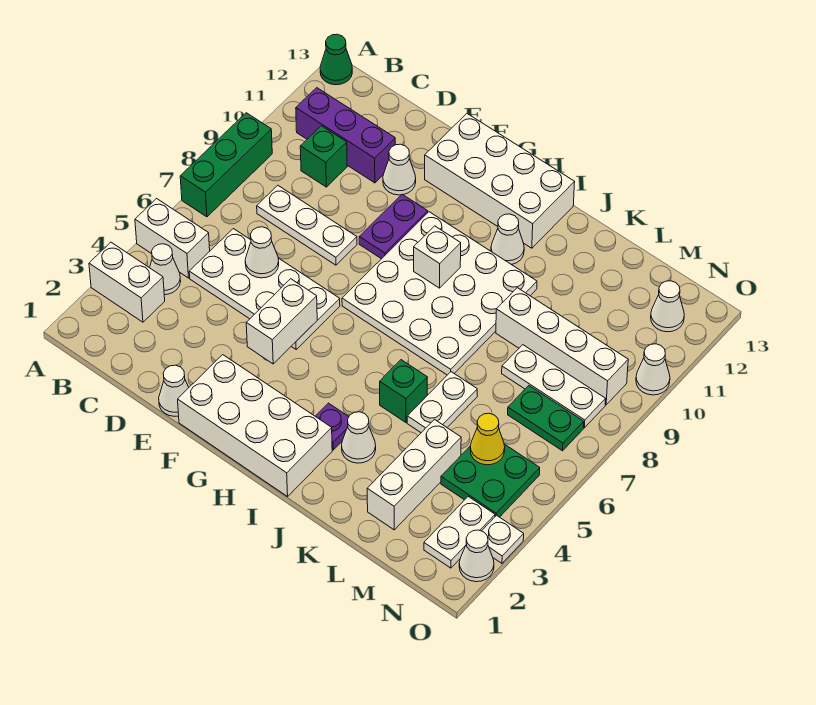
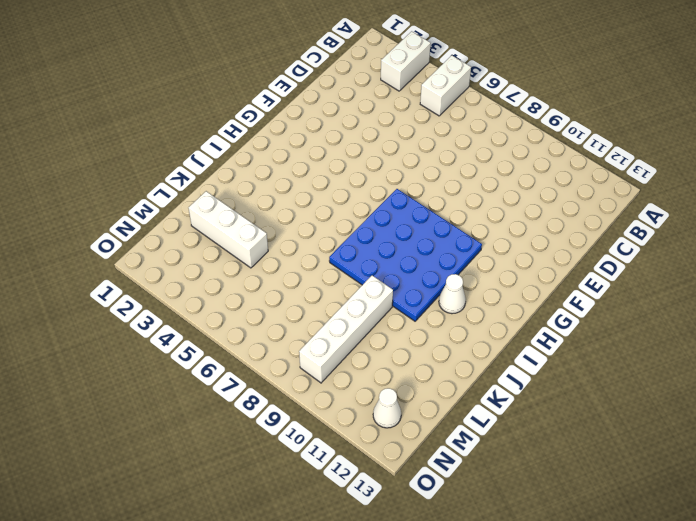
blue plate G7:J10 level 1 -> white plate G7:J10 level 1
none -> green brick A7:A9 level 1
none -> green cone A13 level 1
none -> white cone B4 level 1
none -> purple brick B11:D11 level 1

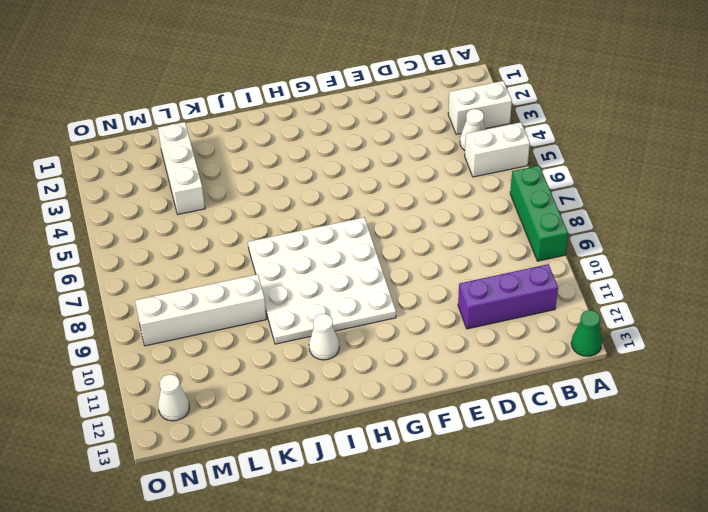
none -> white plate C5:F6 level 1
none -> white plate C8:E8 level 1
none -> green brick C10 level 1
none -> white cone E1 level 1

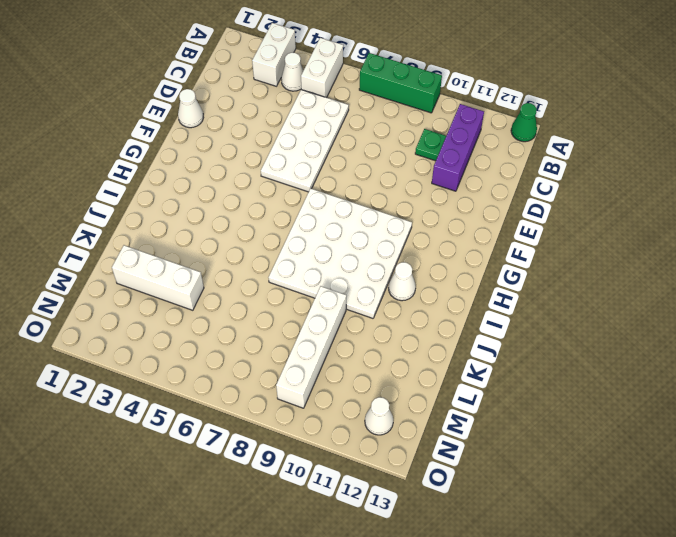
green plate C10 level 1 -> green brick C10 level 1
none -> white plate C8:E8 level 1
none -> white cone E11 level 1
none -> white brick F1:I2 level 1
none -> purple plate F9:F10 level 1

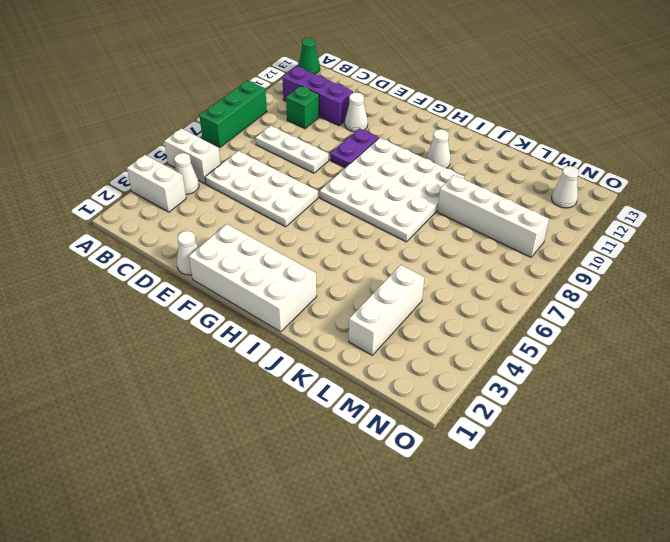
none -> white brick F12:I13 level 1
none -> purple plate I3 level 1
none -> white cone J3 level 1
none -> green brick J5 level 1

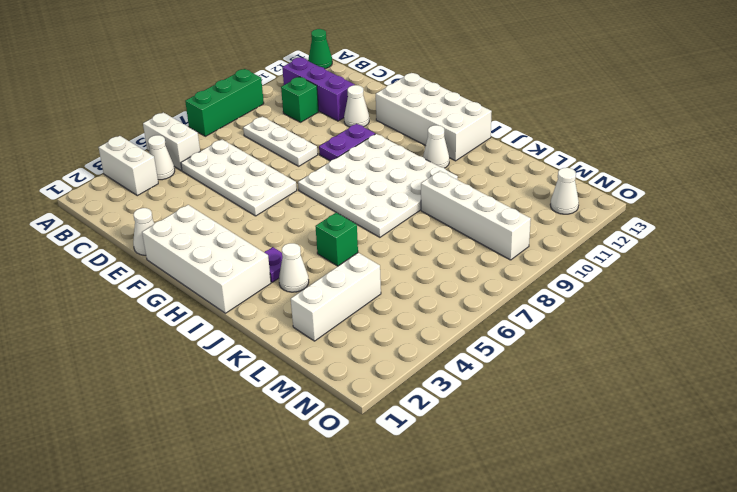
none -> white plate K5:K6 level 1
none -> white plate L8:N8 level 1
none -> green plate M4:N5 level 1
none -> green plate M7:N7 level 1

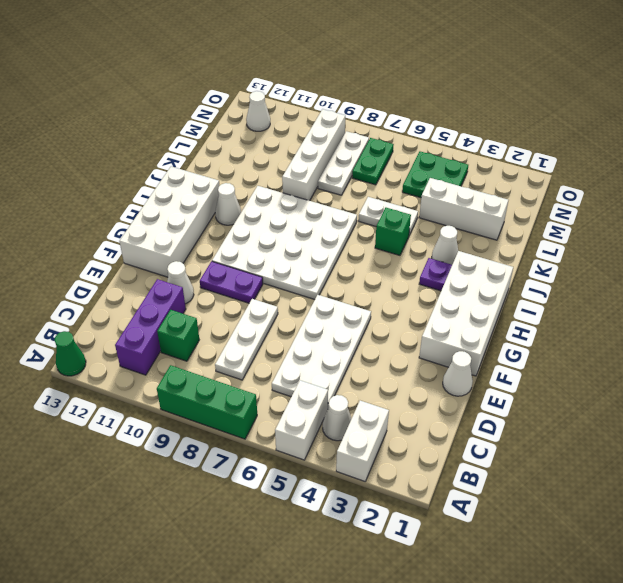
none -> white plate N2:N3 level 1
none -> white cone O2 level 1
none -> white plate O3 level 1
none -> white cone O10 level 1

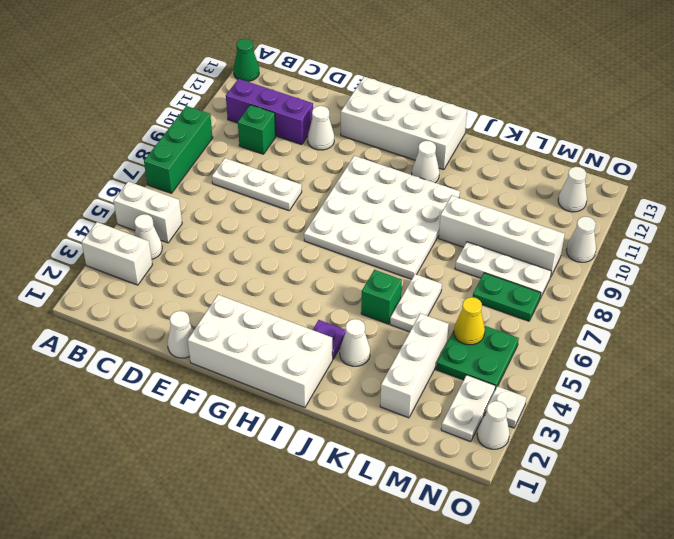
none -> white plate C5:F6 level 1
none -> purple plate F9:F10 level 1
none -> white cone D6 level 2
none -> white brick F4:F5 level 2

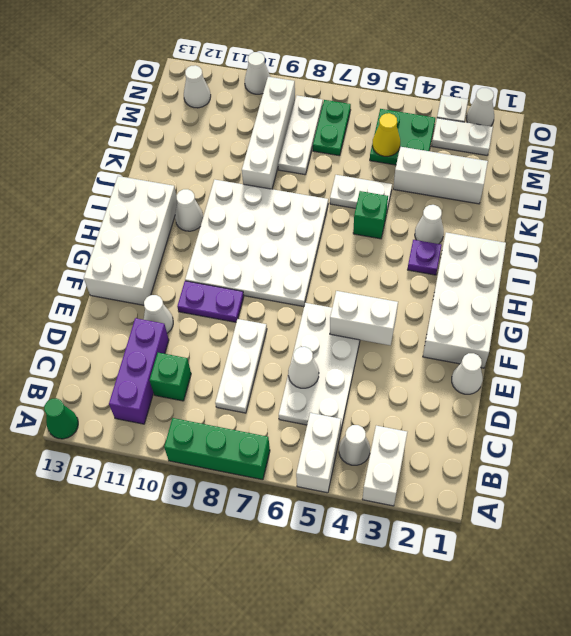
none -> white brick H9 level 2

